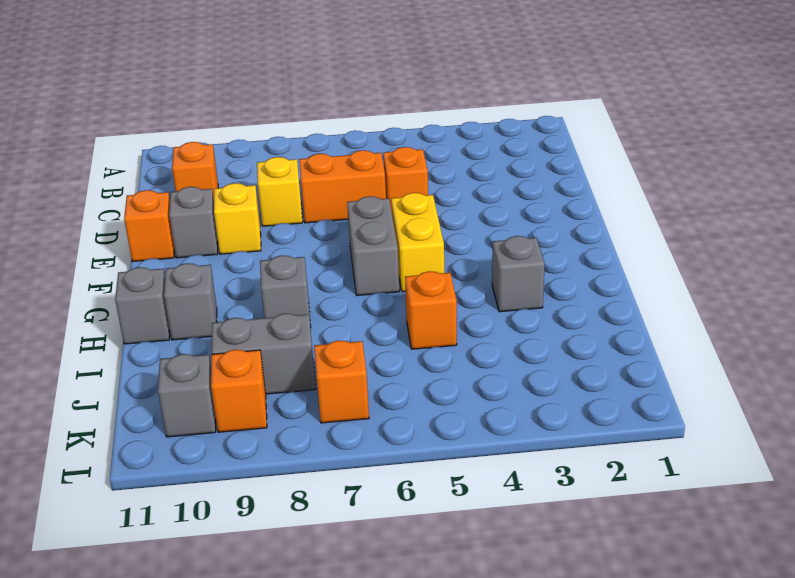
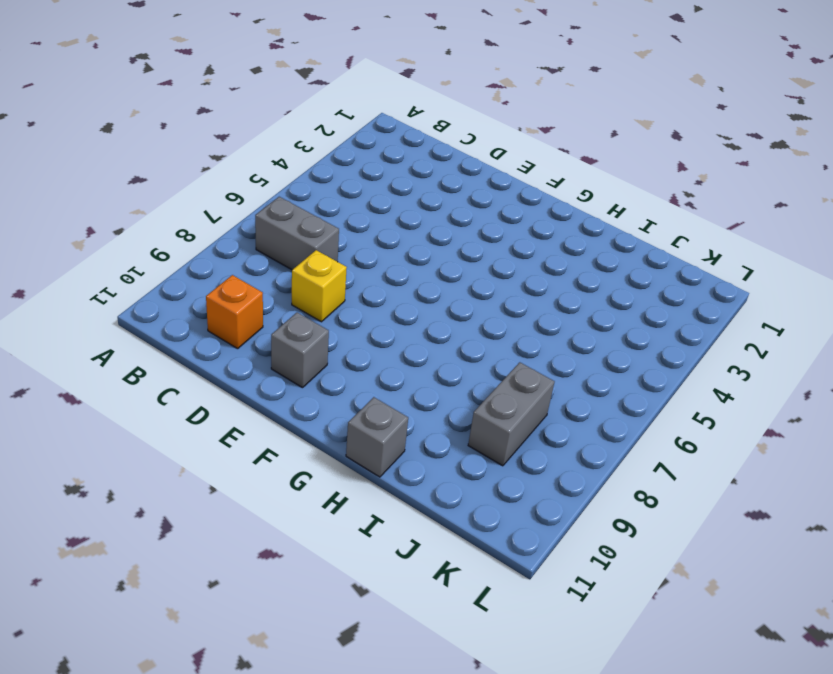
grey brick B7:C7 level 1 -> grey brick F6:G6 level 1
none -> orange brick D5 level 1
none -> orange brick D6:D7 level 1
none -> yellow brick E9 level 1

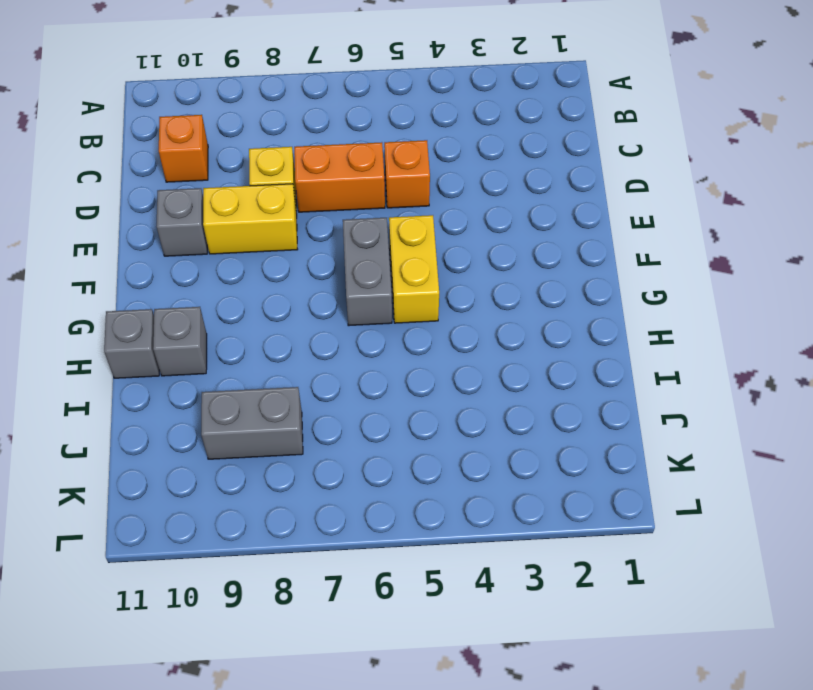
yellow brick E8:E9 level 1 -> yellow brick E9 level 1
none -> orange brick E11 level 1
none -> grey brick H3 level 1
none -> grey brick H8 level 1

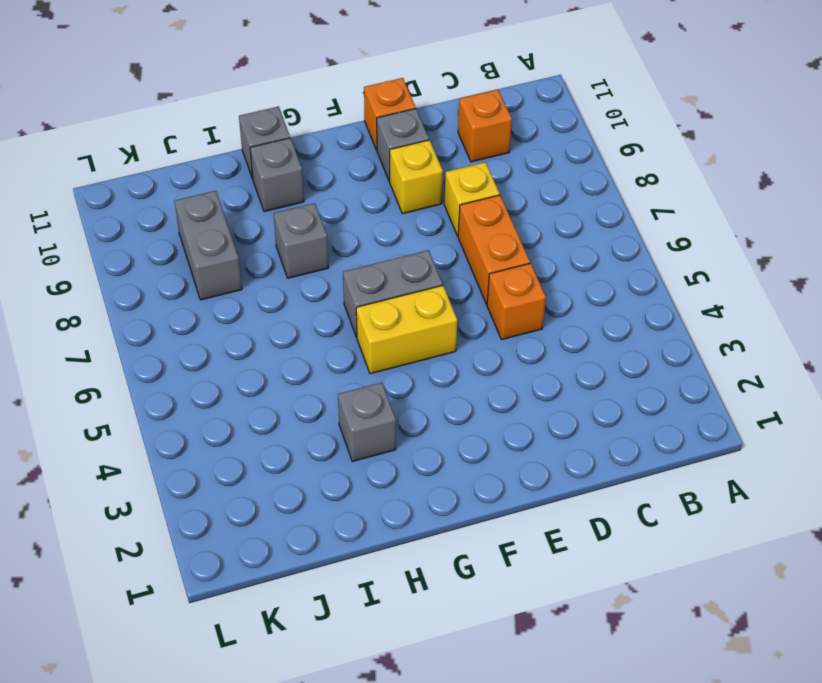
none -> orange brick I5 level 1
none -> orange brick K7 level 1
none -> orange brick K9 level 1

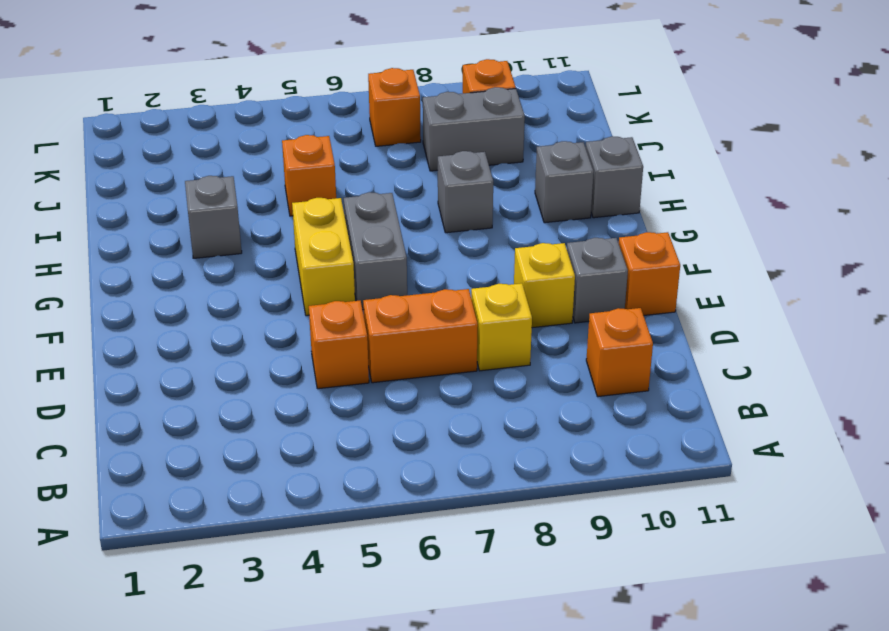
none -> grey brick K10 level 1

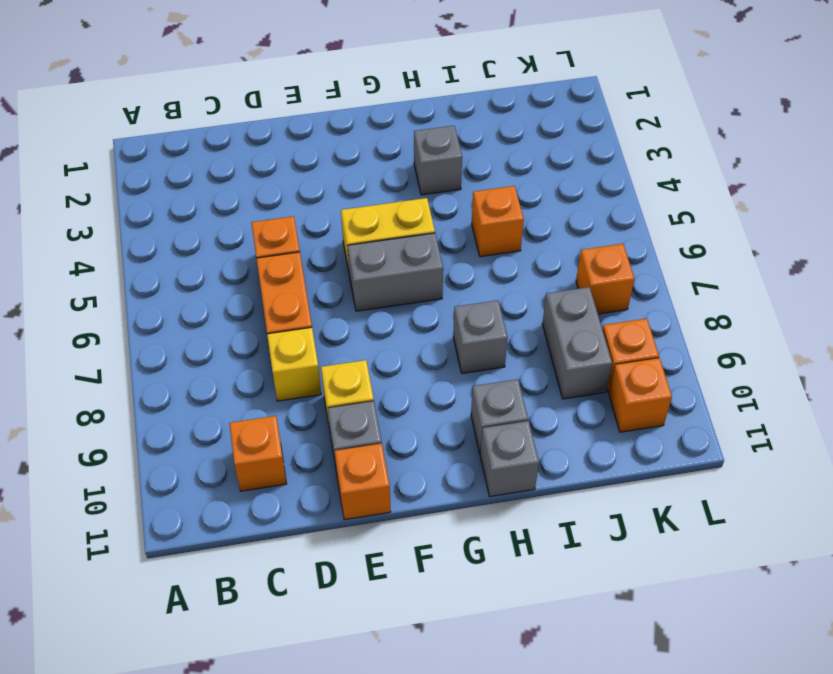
orange brick K10 level 1 -> grey brick K10 level 1

